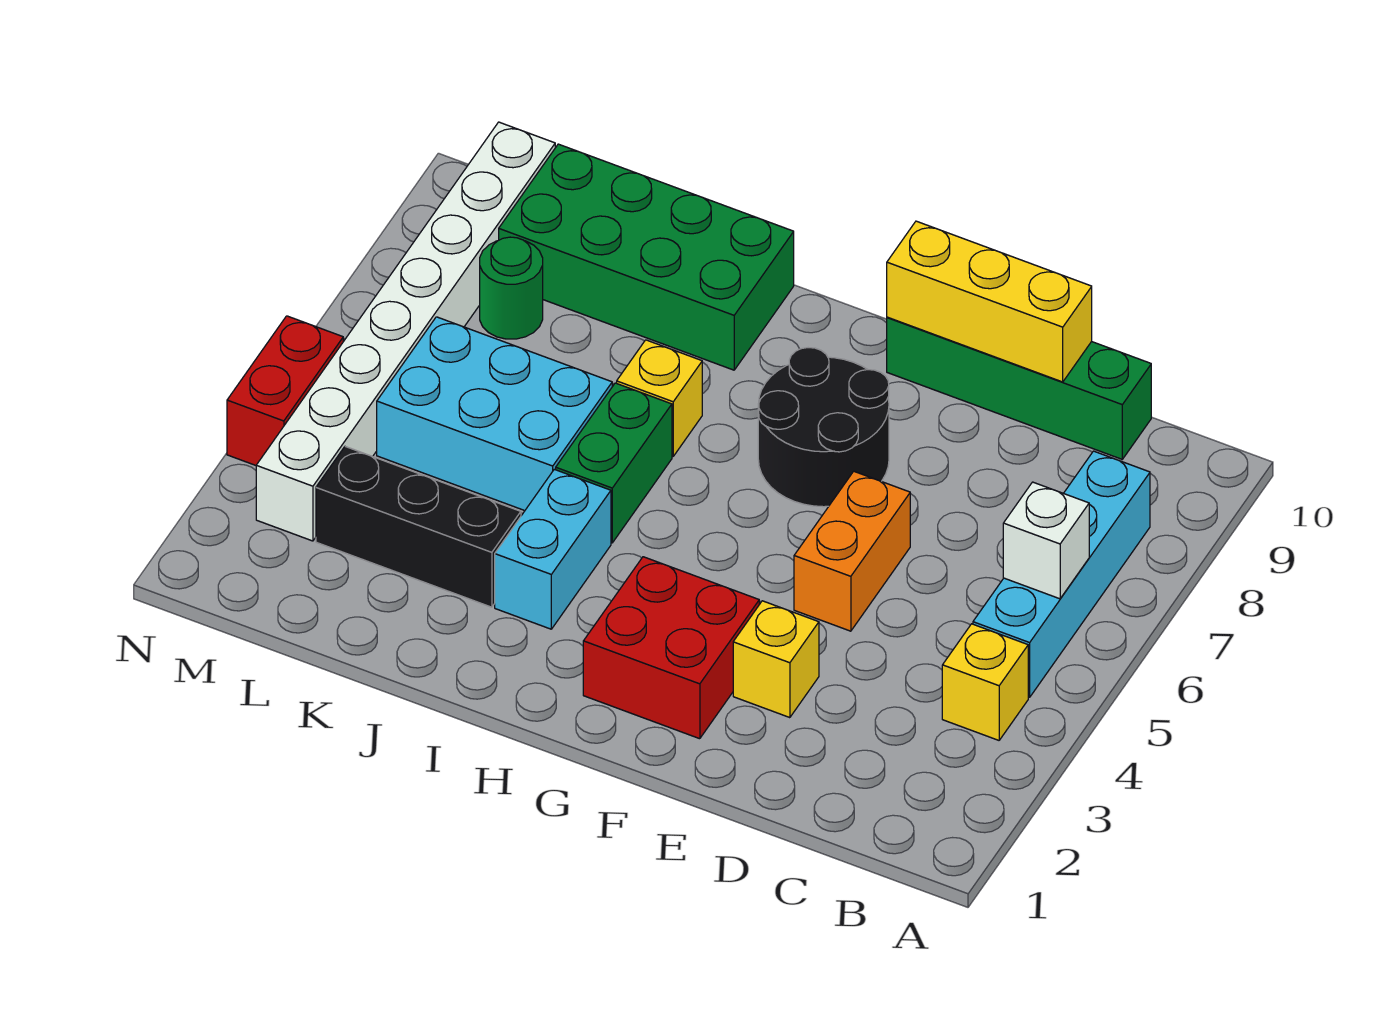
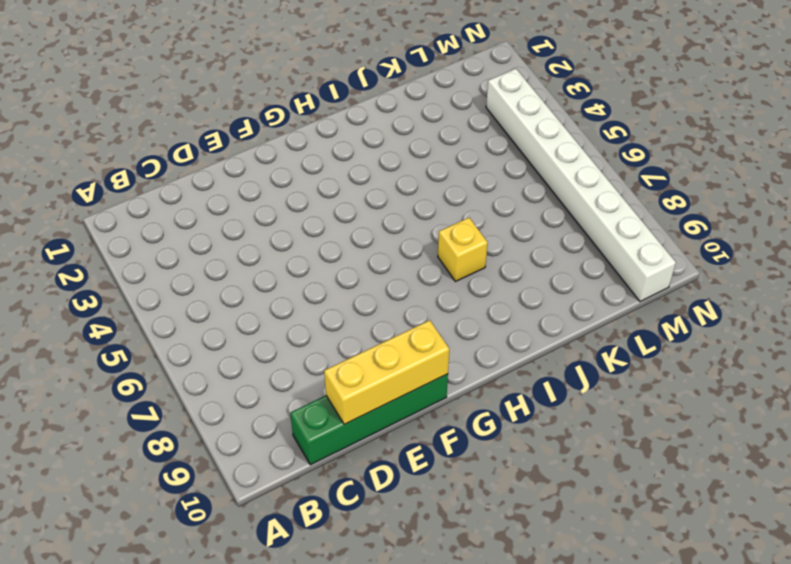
none -> yellow brick B4 level 1
none -> cyan brick B5:B8 level 1
none -> yellow brick E3 level 1

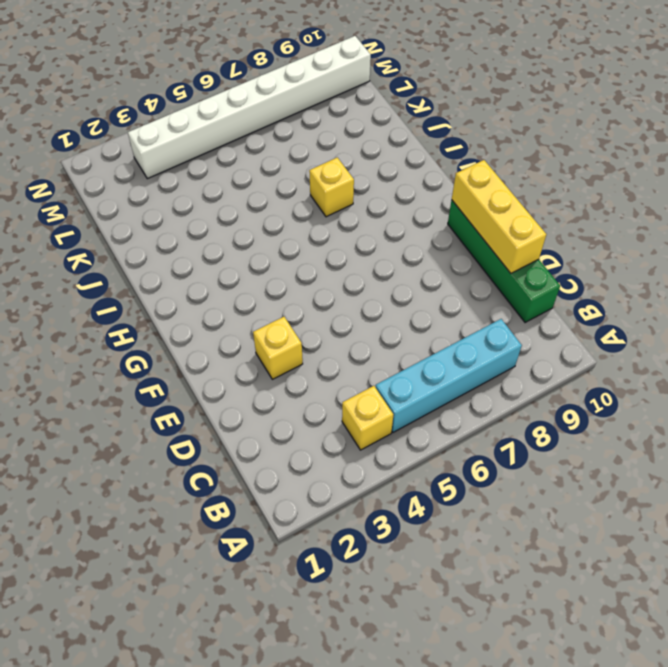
none -> orange brick E5:E6 level 1
none -> red brick F2:G3 level 1
none -> black round brick F7:G8 level 1

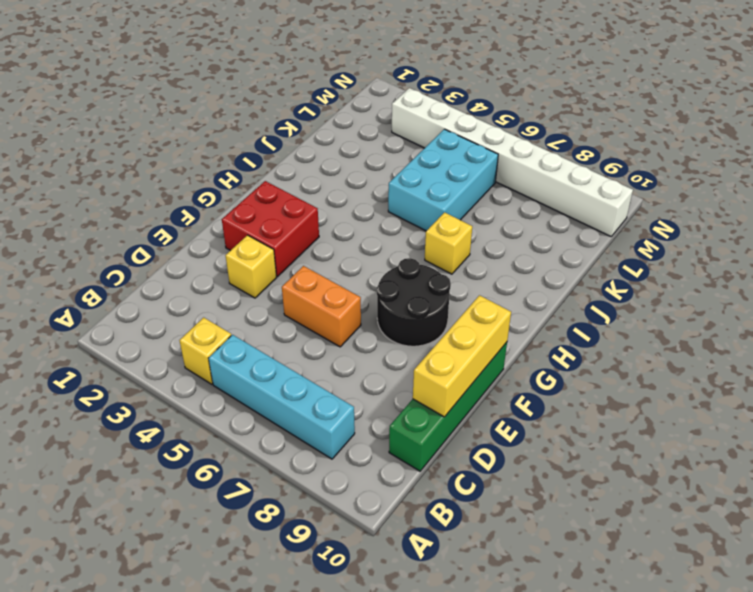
none -> cyan brick I3:I4 level 1
none -> green brick I5:I6 level 1
none -> green brick I9:L10 level 1

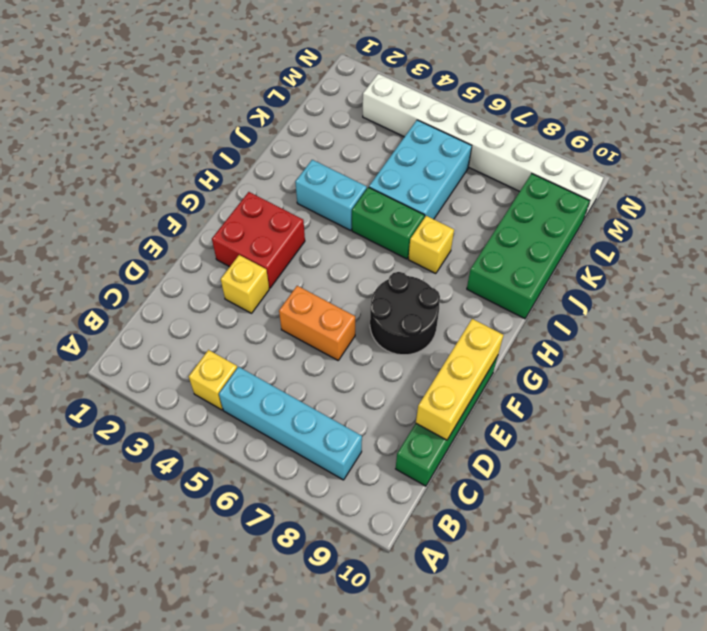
none -> black brick J3:L3 level 1
none -> green round brick L8 level 1
none -> red brick N4:N5 level 1

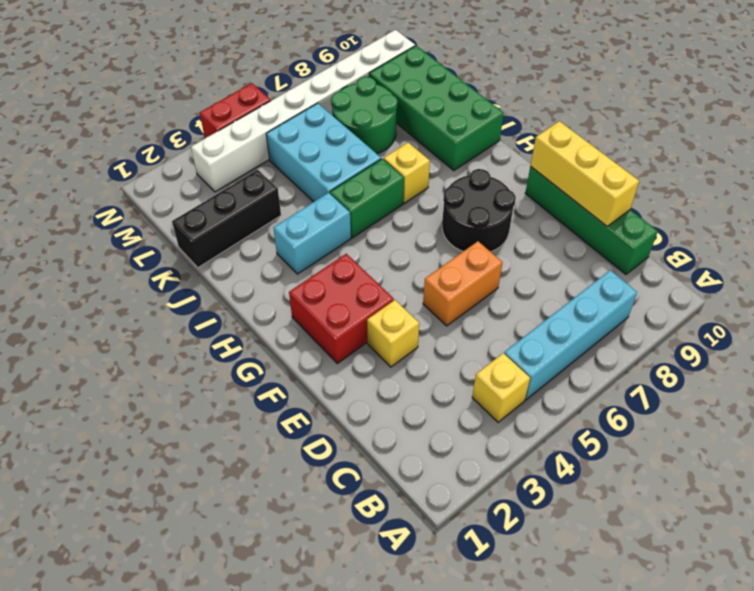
black brick K1:K3 level 1 -> black brick J3:L3 level 1
green round brick K7:L8 level 1 -> green round brick L8 level 1
none -> white brick B6 level 2

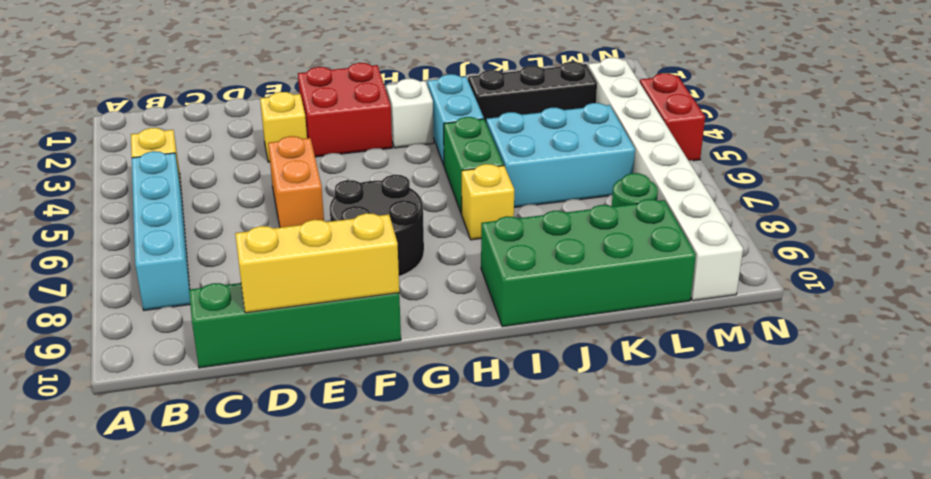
white brick H3 level 1 -> white brick B6 level 2

